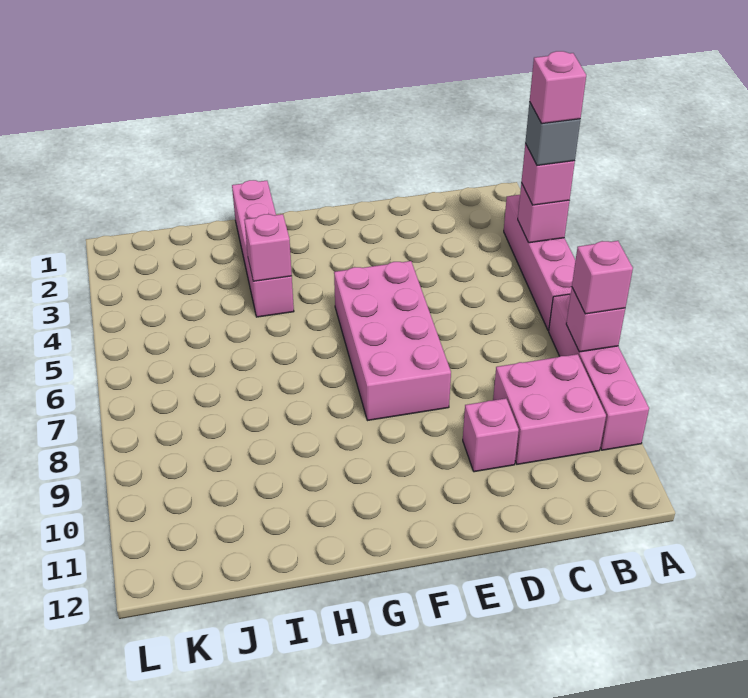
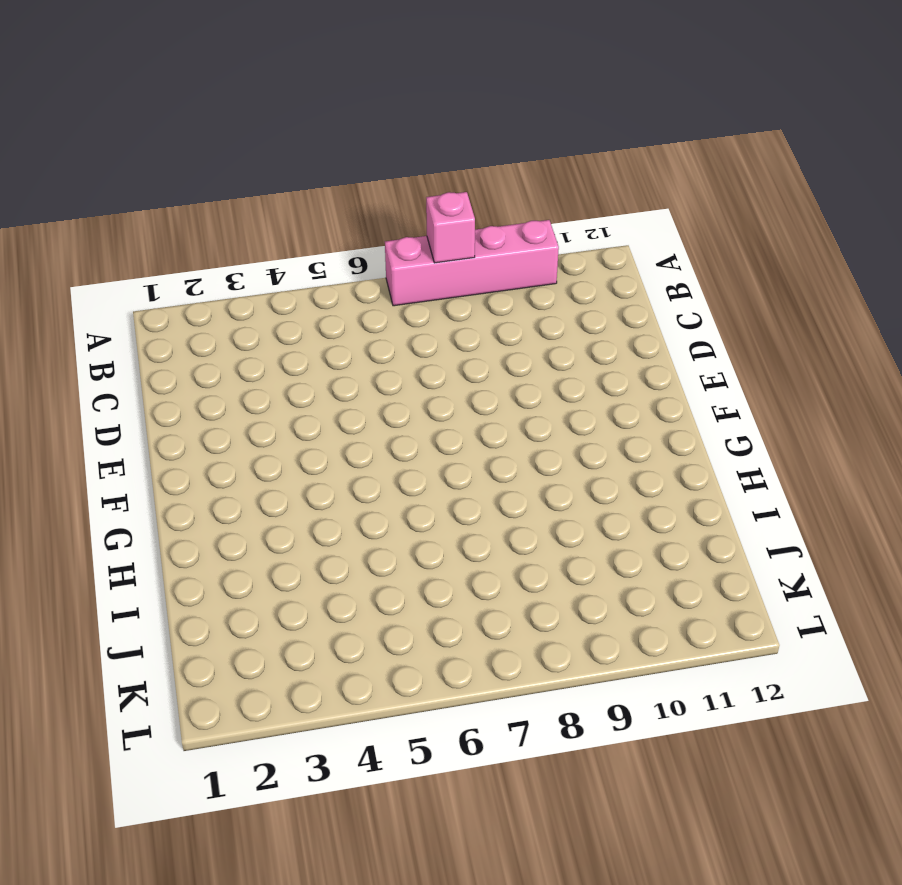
none -> pink brick A3:A6 level 1
none -> pink brick B9:C10 level 1
none -> pink brick D10 level 1

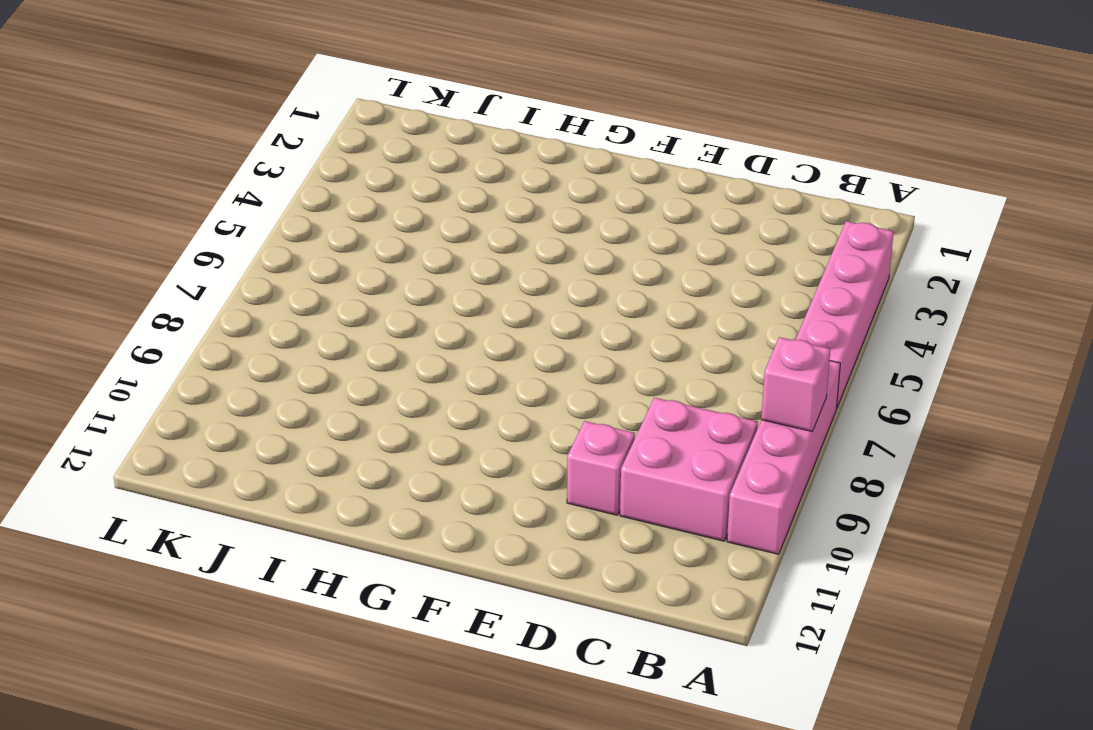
none -> pink brick E5:F8 level 1
none -> pink brick H1:H4 level 1
none -> pink brick A4 level 2

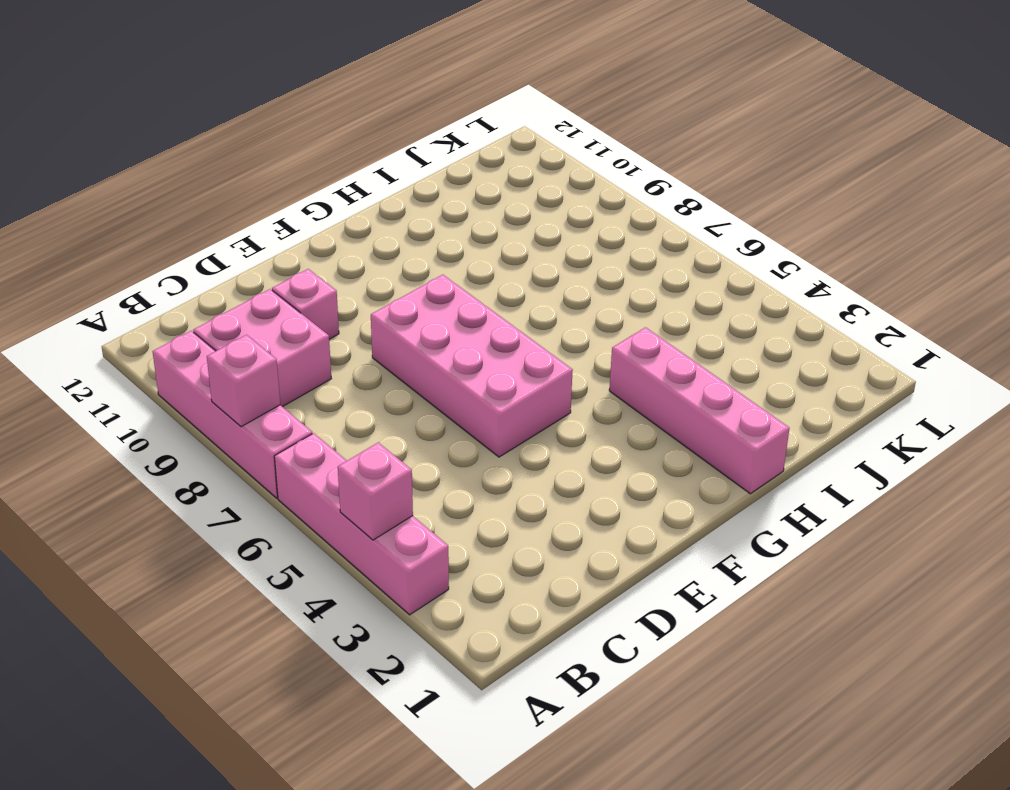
none -> pink brick H4 level 2
none -> pink brick A4 level 3
none -> pink brick A8 level 3

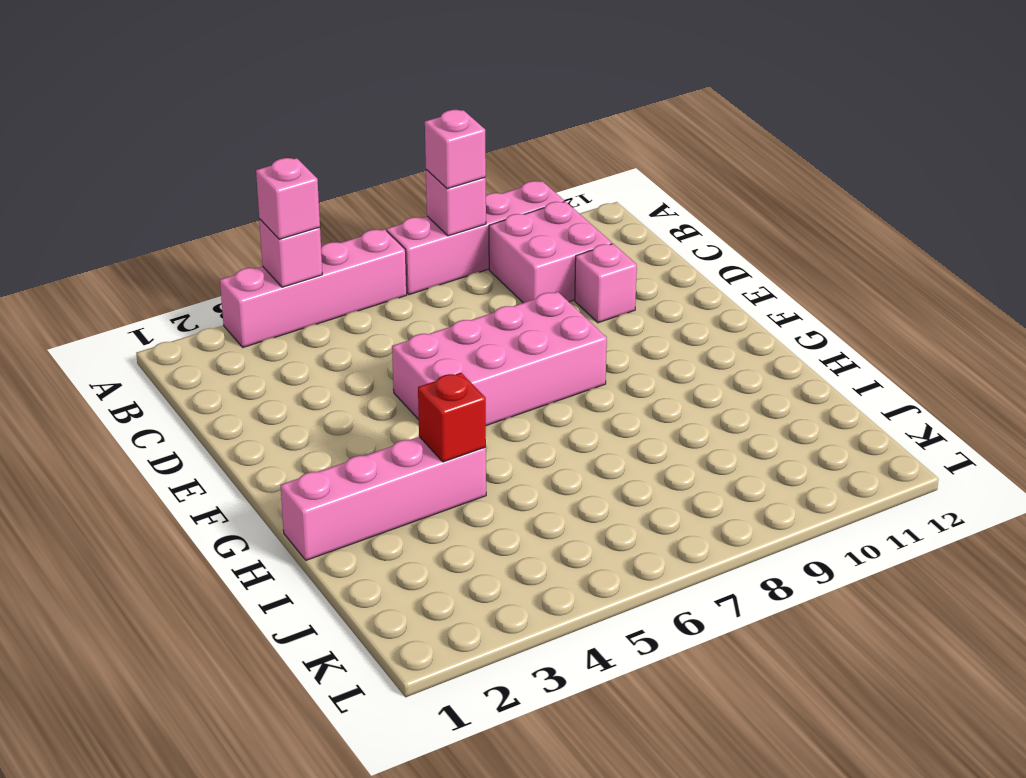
red brick H4 level 2 -> pink brick H4 level 2
none -> grey brick A4 level 4
none -> pink brick A4 level 5

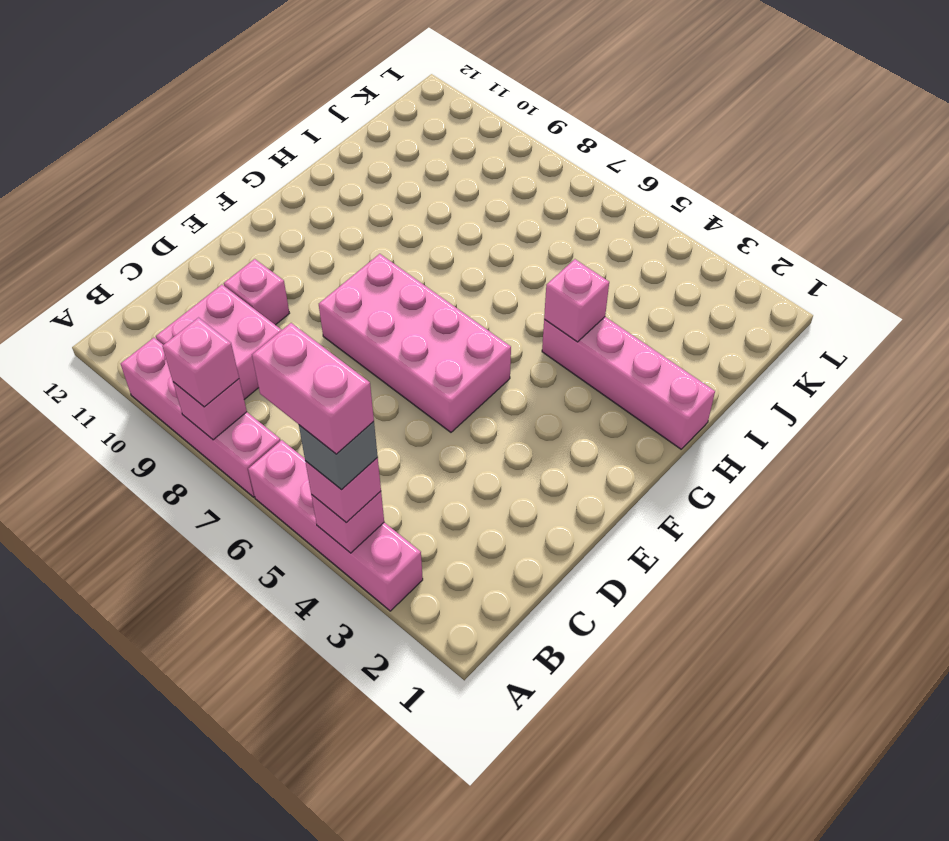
pink brick A4:A5 level 5 -> pink brick A4 level 5

